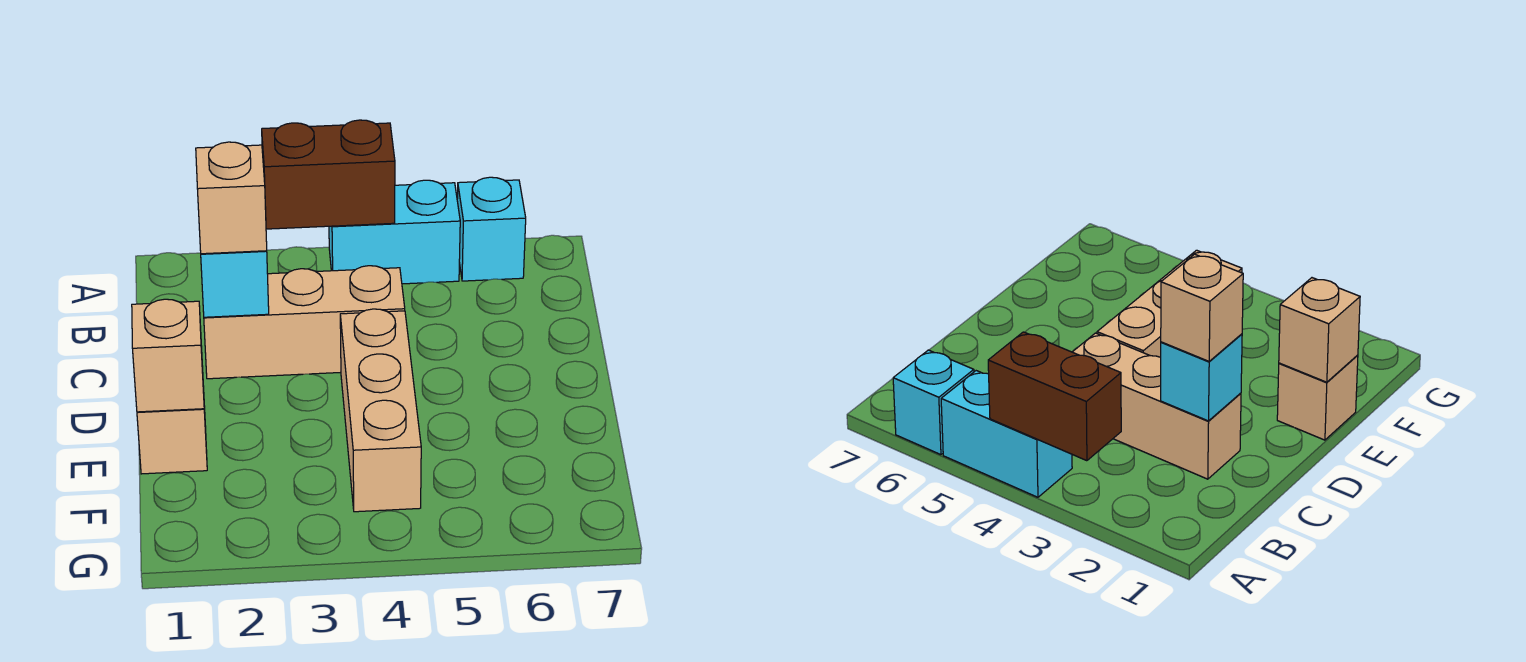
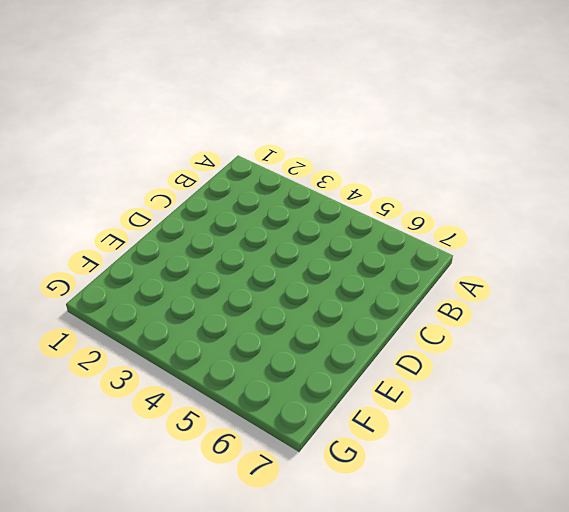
none -> cyan brick A4:A5 level 1
none -> cyan brick A6 level 1

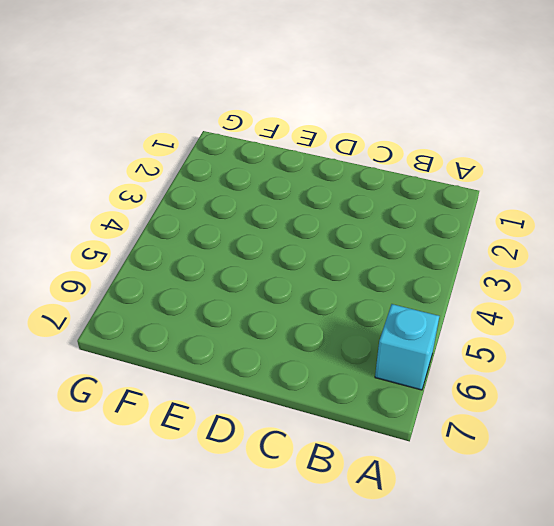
none -> cyan brick A4:A5 level 1
none -> tan brick C2:C4 level 1

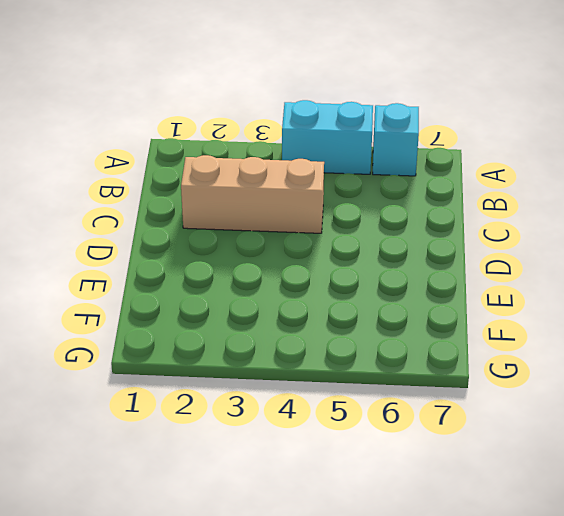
none -> tan brick D4:F4 level 1
none -> tan brick E1 level 1

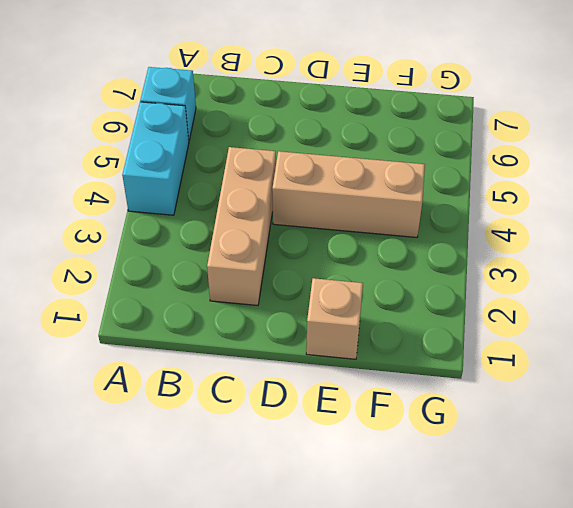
none -> brown brick A3:A4 level 2
none -> cyan brick C2 level 2

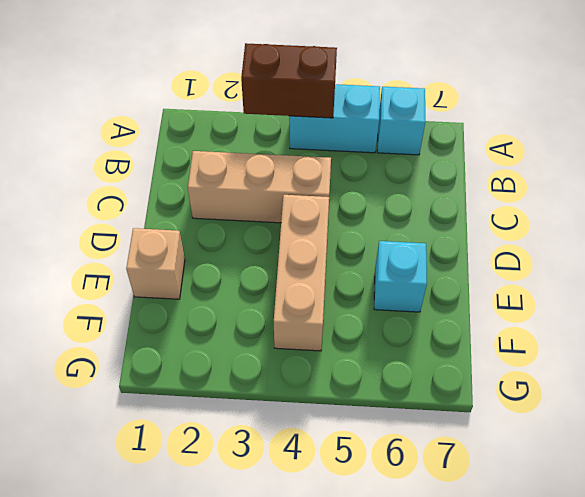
cyan brick E6 level 1 -> cyan brick C2 level 2
none -> tan brick E1 level 2
none -> tan brick C2 level 3

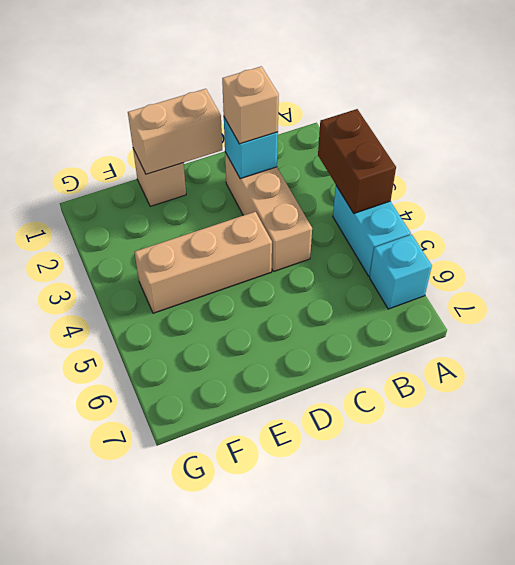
tan brick D1:E1 level 2 -> tan brick E1 level 2

